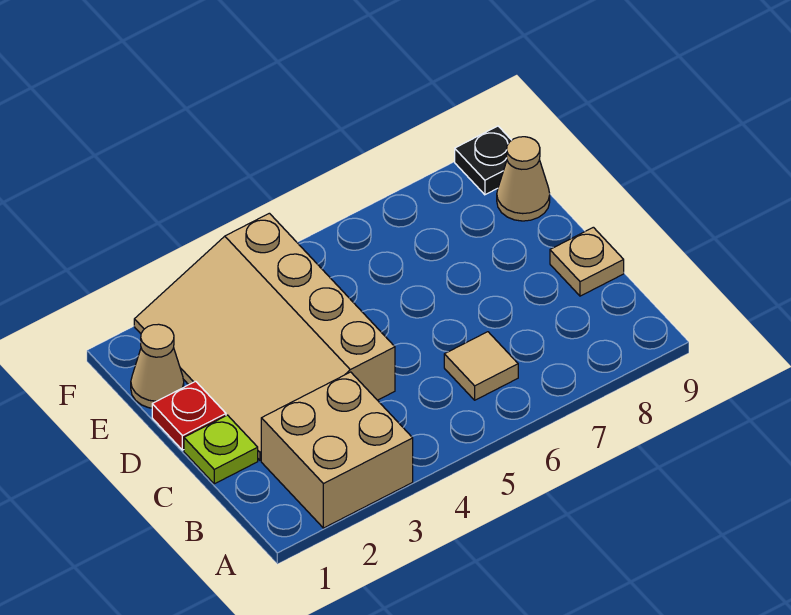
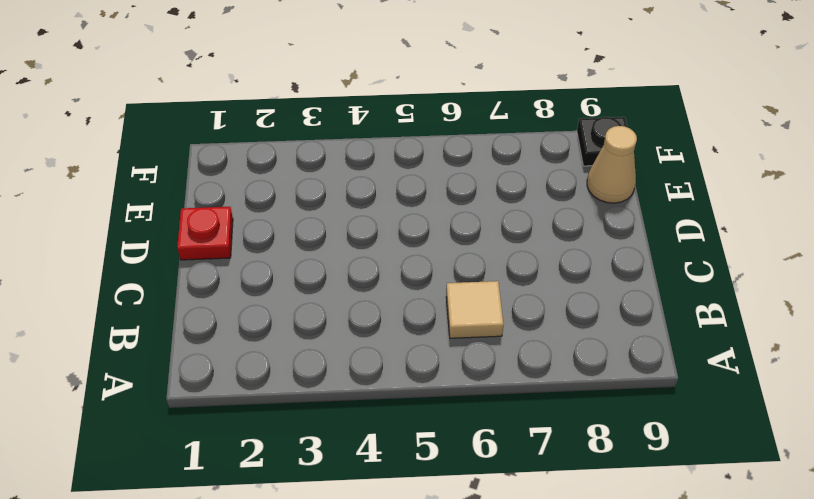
none -> tan brick A2:B3 level 1
none -> lime plate C1 level 1

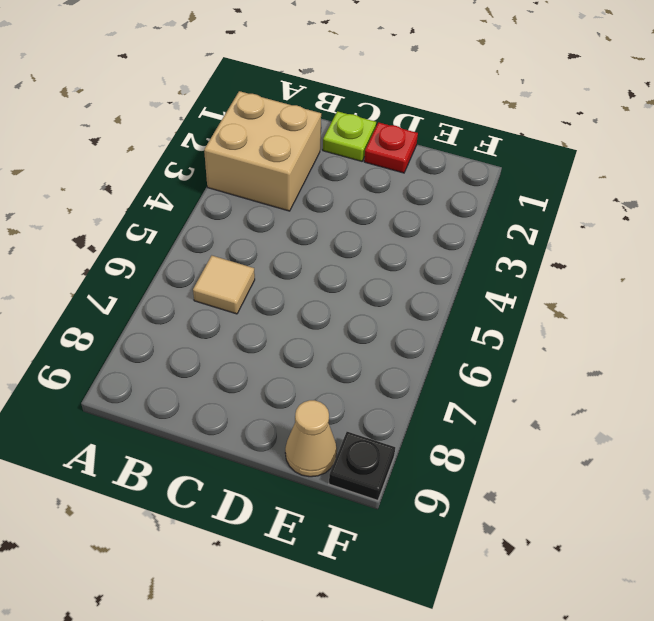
none -> tan slope C2:F4 level 1 top 4
none -> tan plate C9 level 1

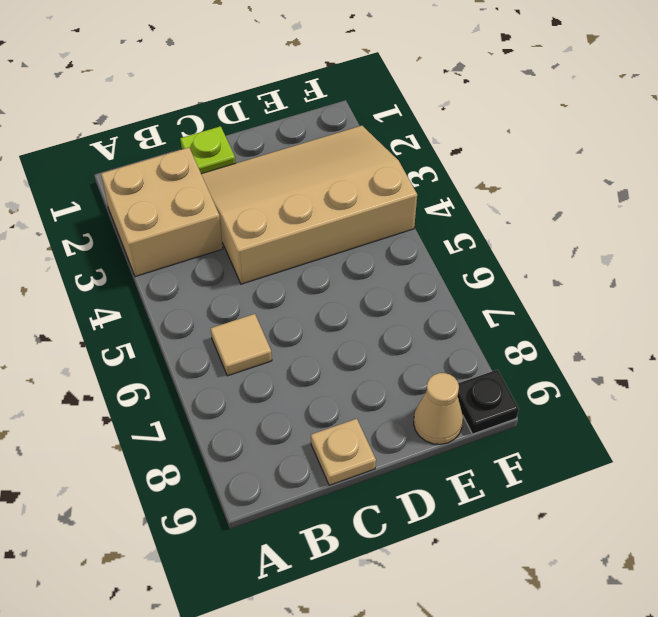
none -> red plate D1 level 1
none -> tan cone E1 level 1

